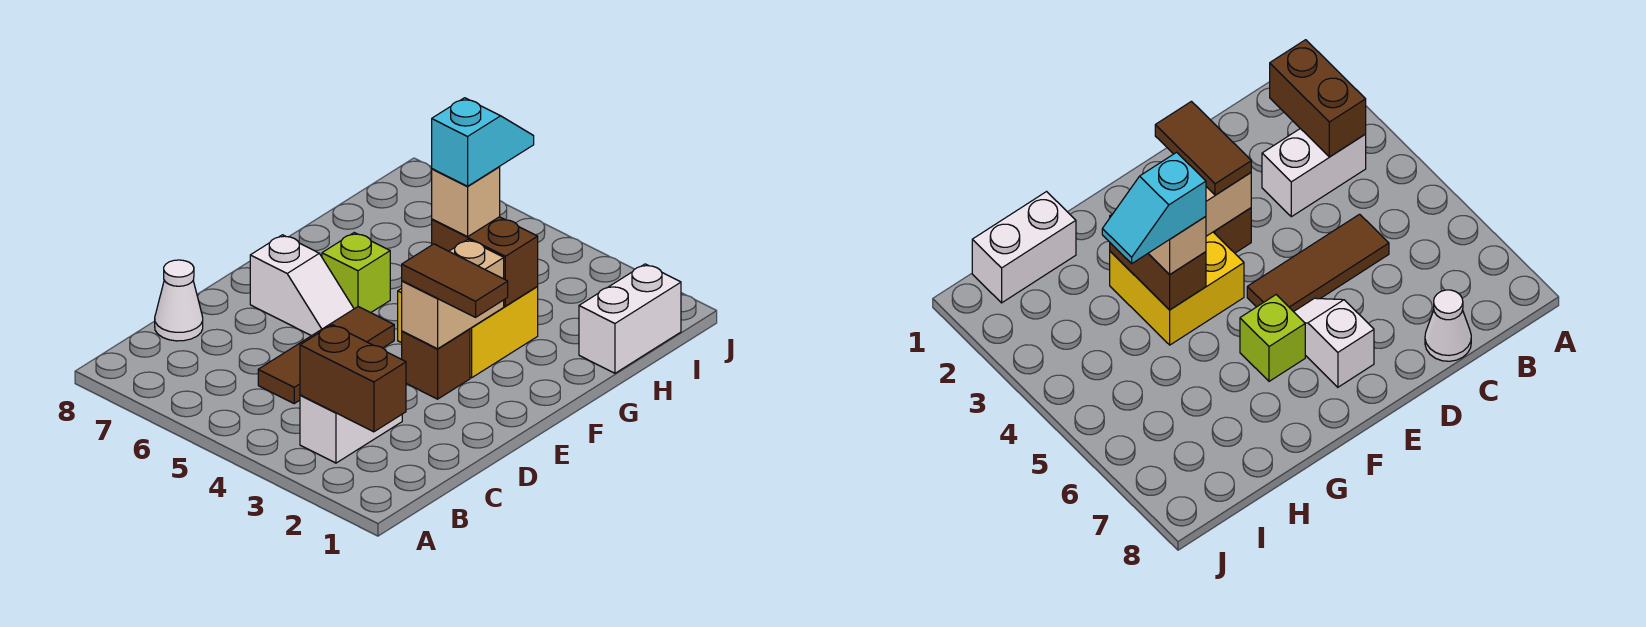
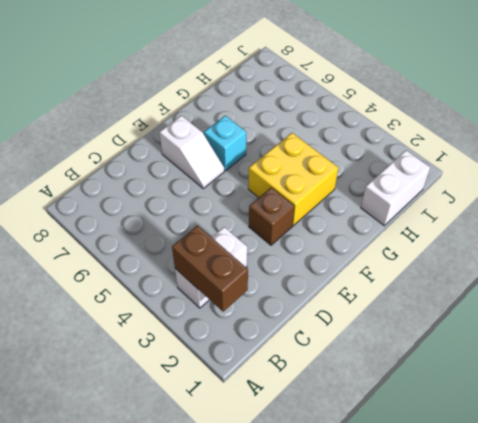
cyan brick F6 level 1 -> lime brick F6 level 1
none -> brown tile C5:E5 level 1
none -> white cone C8 level 1
none -> tan brick E3:F3 level 2

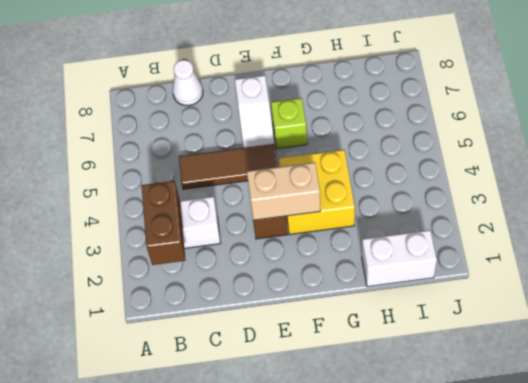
none -> brown brick G3:G4 level 2
none -> brown tile E2:E3 level 3
none -> tan brick G4 level 3

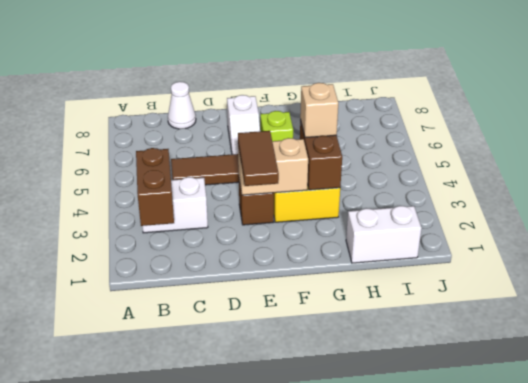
none -> cyan slope G4:H4 level 4 top G

